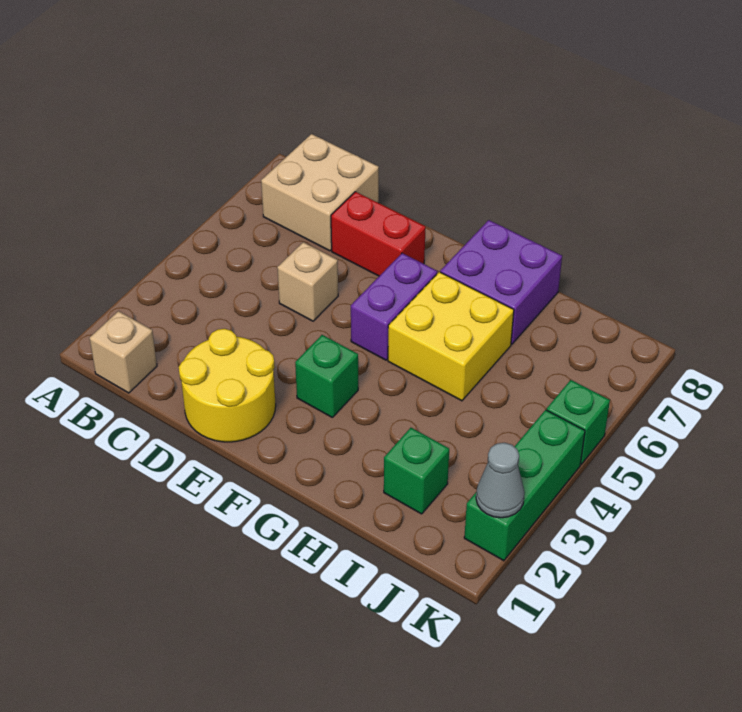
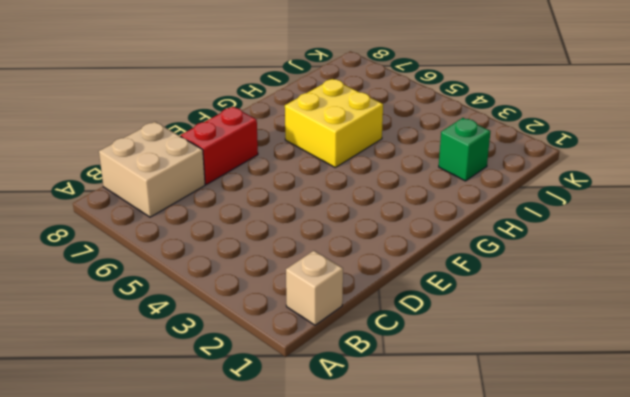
none -> yellow round brick D1:E2 level 1
none -> tan brick D5 level 1
none -> green brick F3 level 1

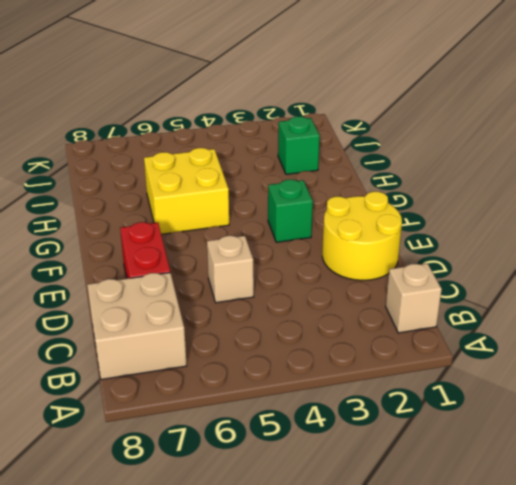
none -> purple brick F5:F6 level 1
none -> purple brick G7:H8 level 1
none -> green brick K2:K4 level 1

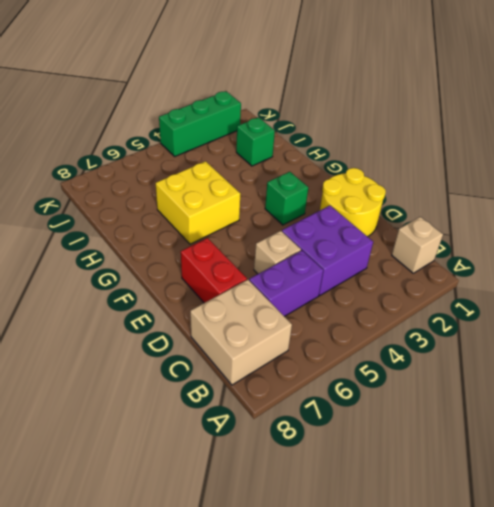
purple brick C3:D4 level 1 -> purple brick G7:H8 level 1
purple brick C5:C6 level 1 -> purple brick F5:F6 level 1
none -> green brick K5 level 1
none -> grey cone K2 level 2

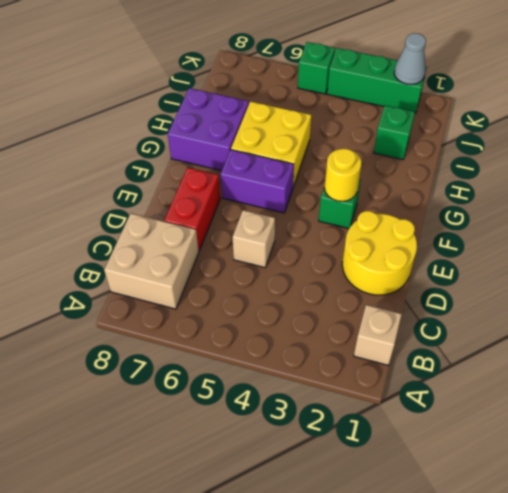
yellow round brick F3 level 2 -> none

